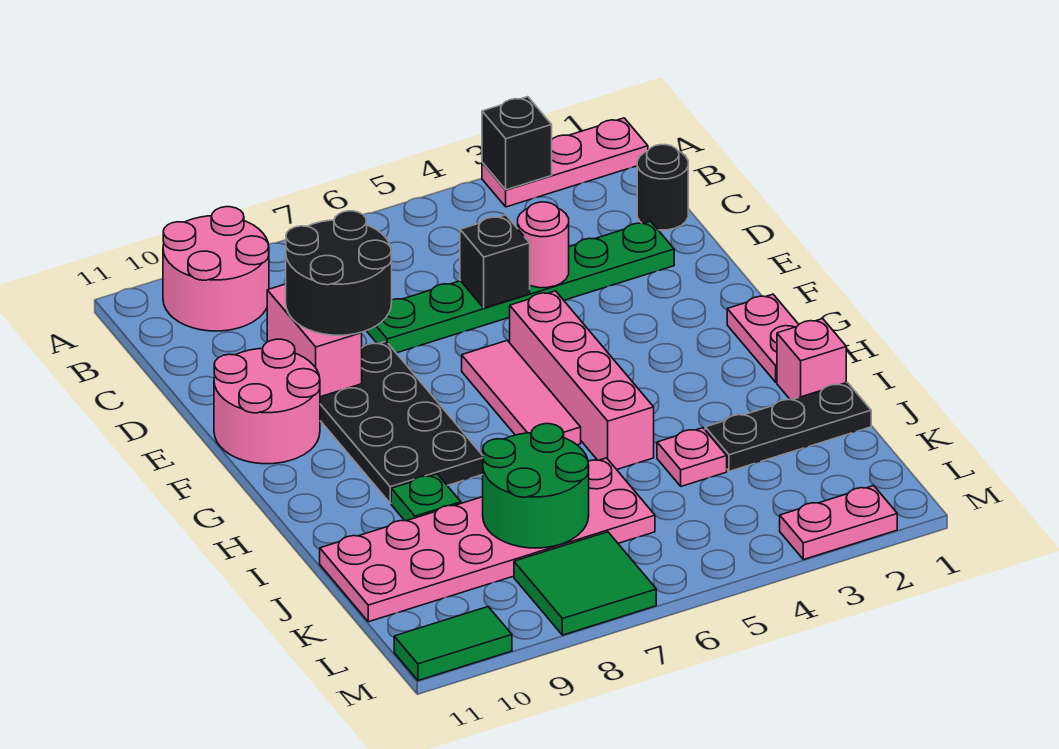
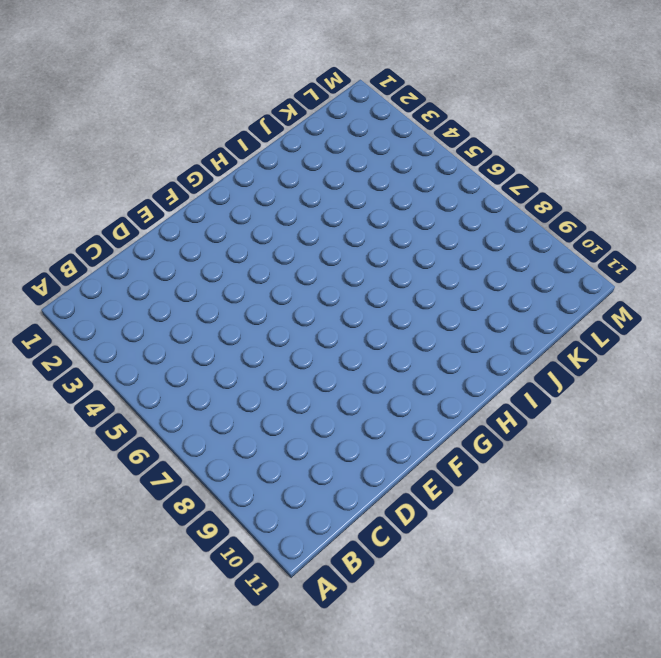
none -> pink plate A1:A3 level 1
none -> pink round brick A9:B10 level 1
none -> black round brick C1 level 1

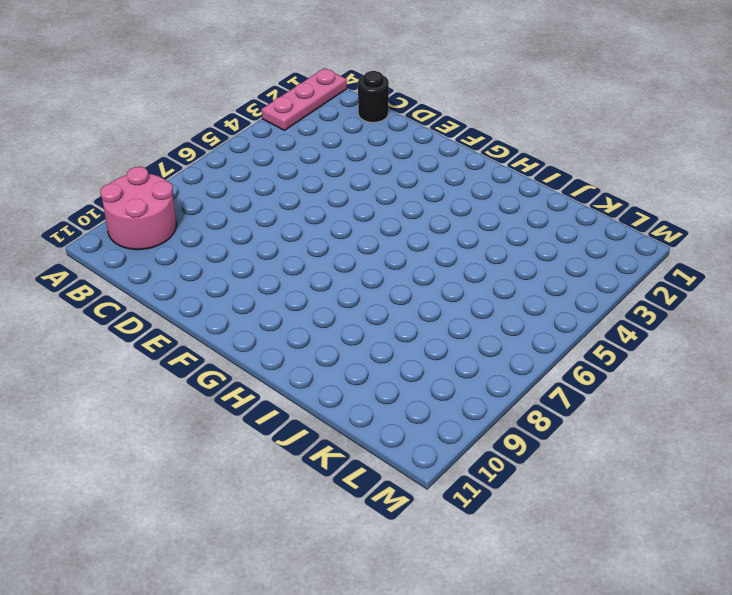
none -> green plate D2:D7 level 1
none -> black plate E8:H9 level 1
none -> pink round brick E10:F11 level 1

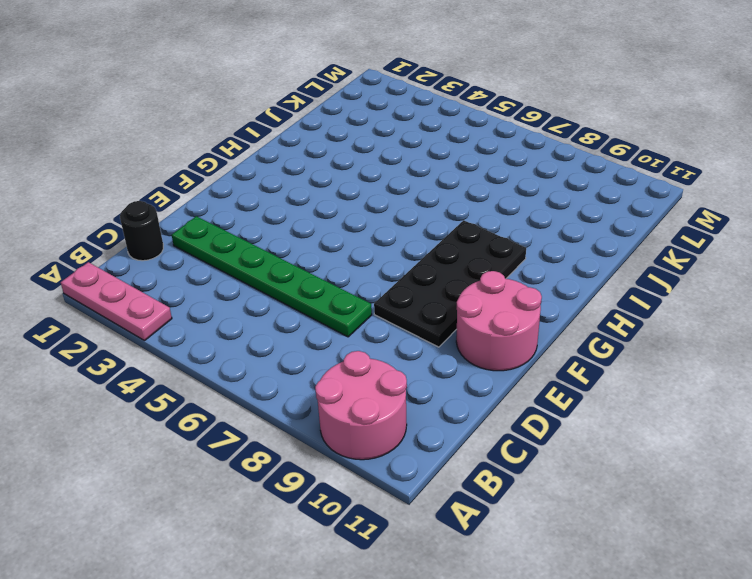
none -> pink brick F5:I5 level 1
none -> pink tile F6:H6 level 1
none -> pink plate G1:H1 level 1

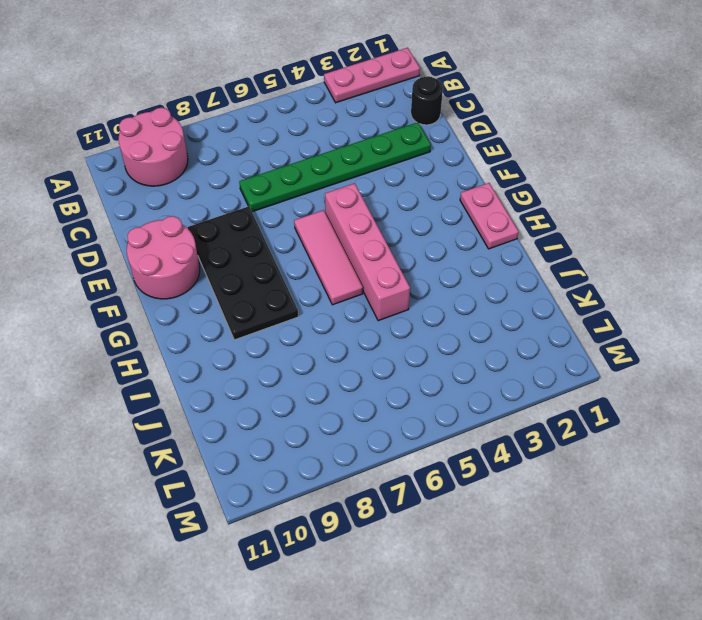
none -> pink brick I1 level 1
none -> green plate I9 level 1
none -> black plate J1:J3 level 1

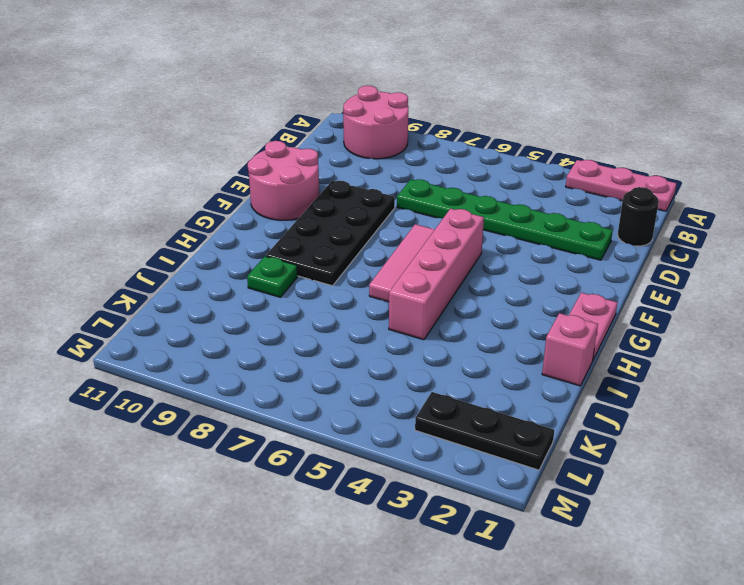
black plate L1:L3 level 1 -> black plate J1:J3 level 1
none -> pink plate J4 level 1
none -> pink plate J6:K11 level 1
none -> green tile L7:M8 level 1

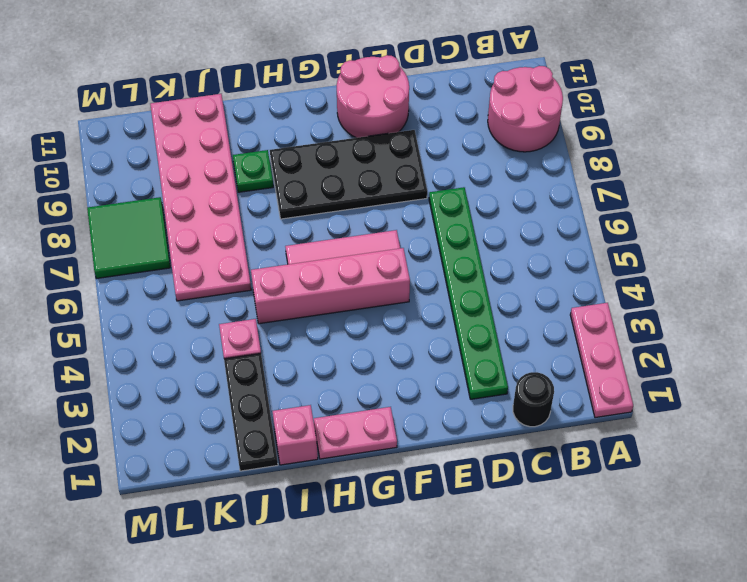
none -> pink plate M2:M3 level 1
none -> green tile M10:M11 level 1
none -> black brick A3 level 2

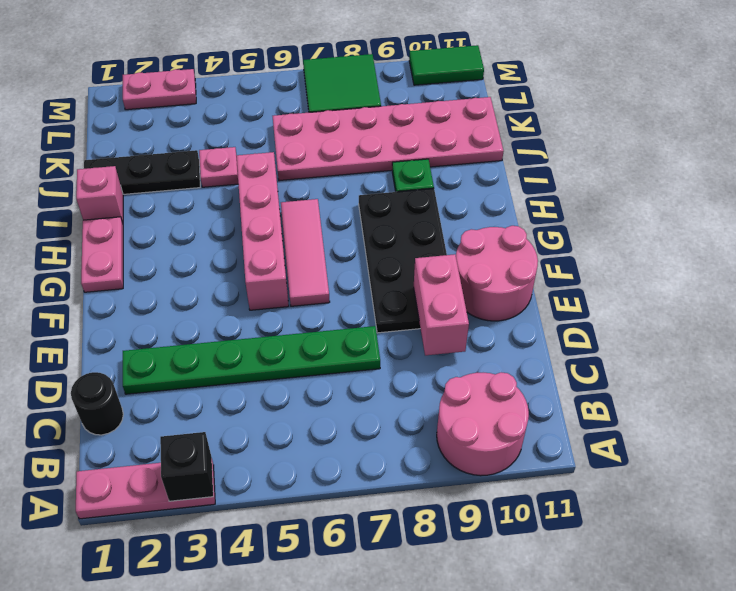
none -> pink round brick D4 level 2
none -> black brick D5 level 2
none -> green round brick J7:K8 level 2

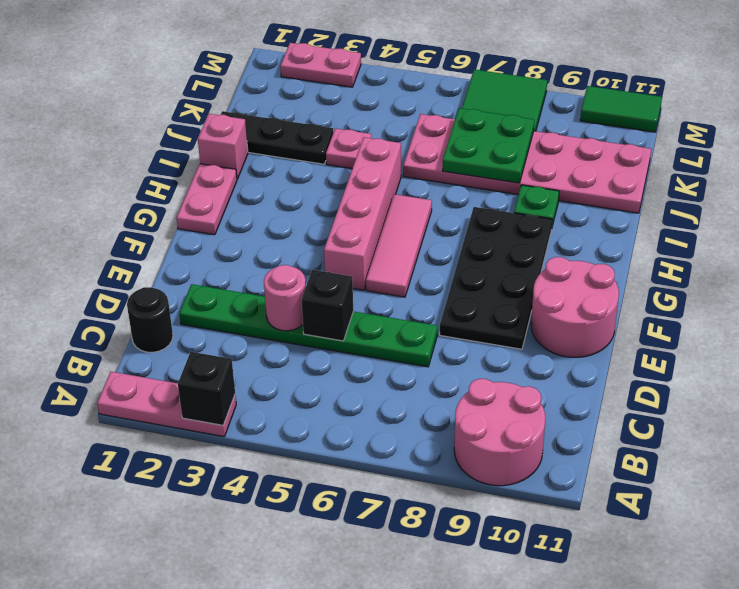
green plate J7:K8 level 2 -> green round brick J7:K8 level 2
none -> pink brick D9:E9 level 2
none -> black round brick D8:E9 level 3

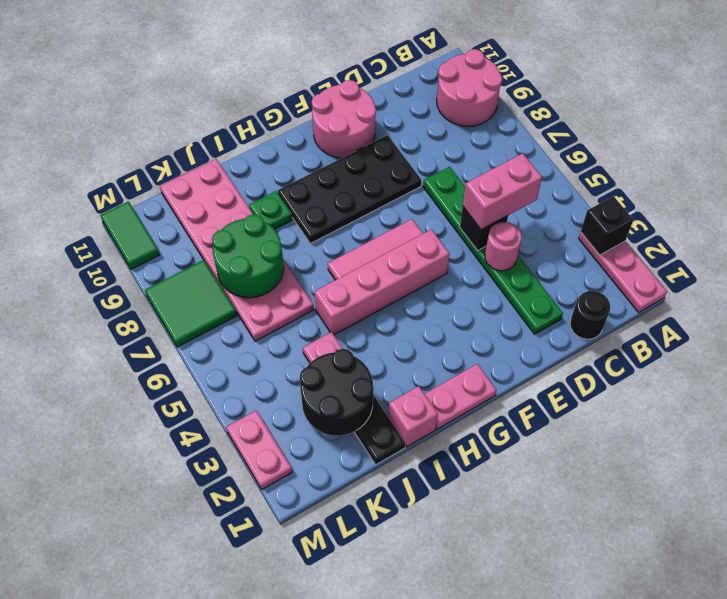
pink brick C5:D5 level 3 -> pink brick D9:E9 level 2
black round brick J2:K3 level 2 -> black round brick D8:E9 level 3

